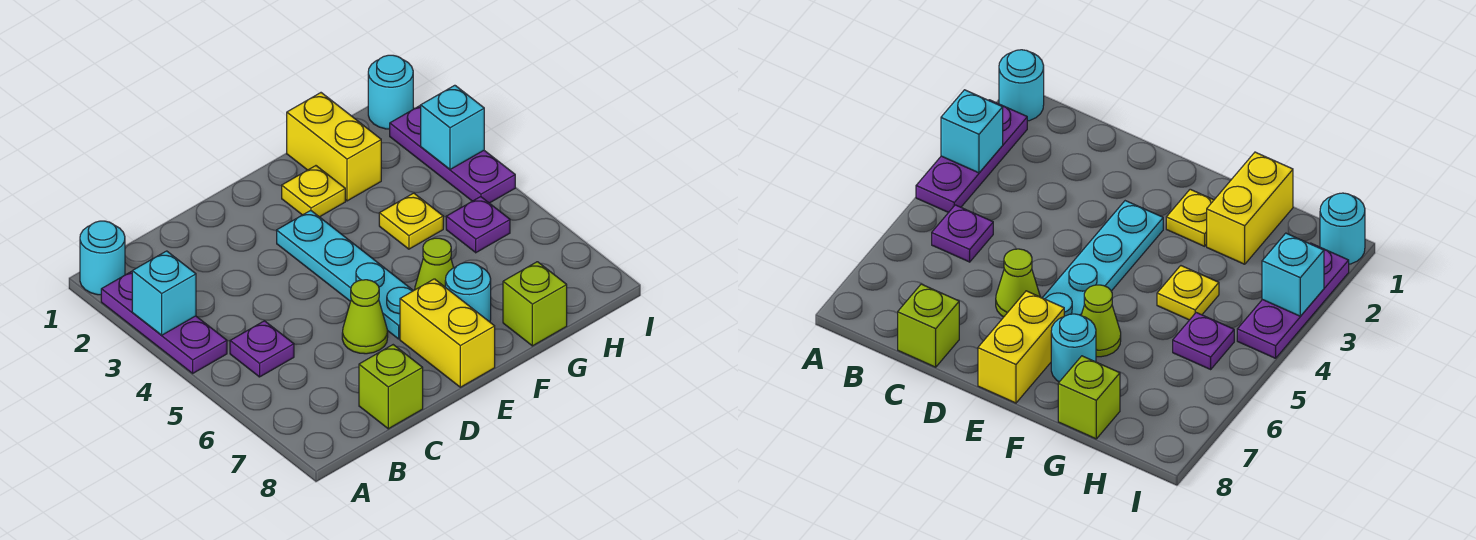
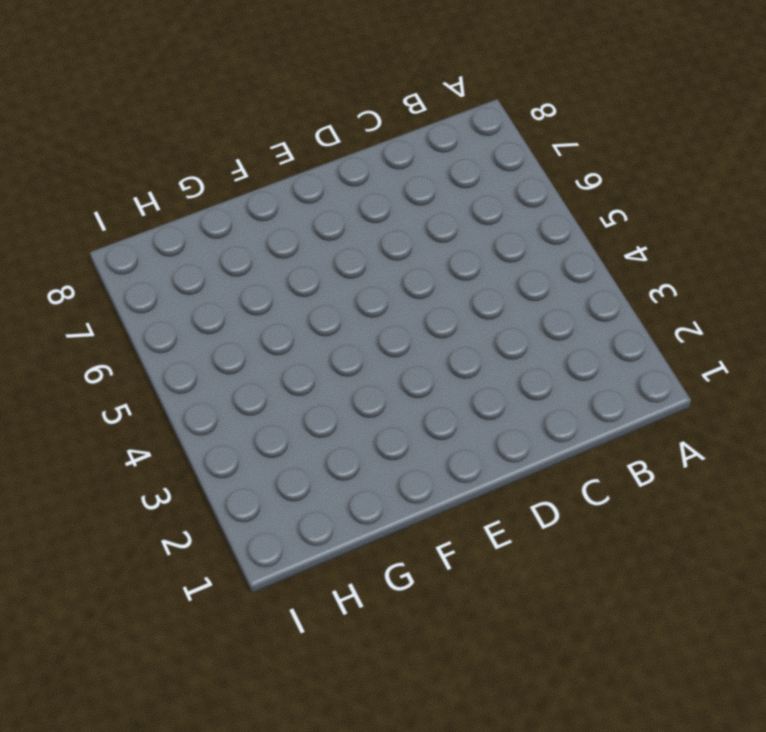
none -> cyan round brick A1 level 1
none -> purple plate A2:A4 level 1
none -> purple plate B5 level 1

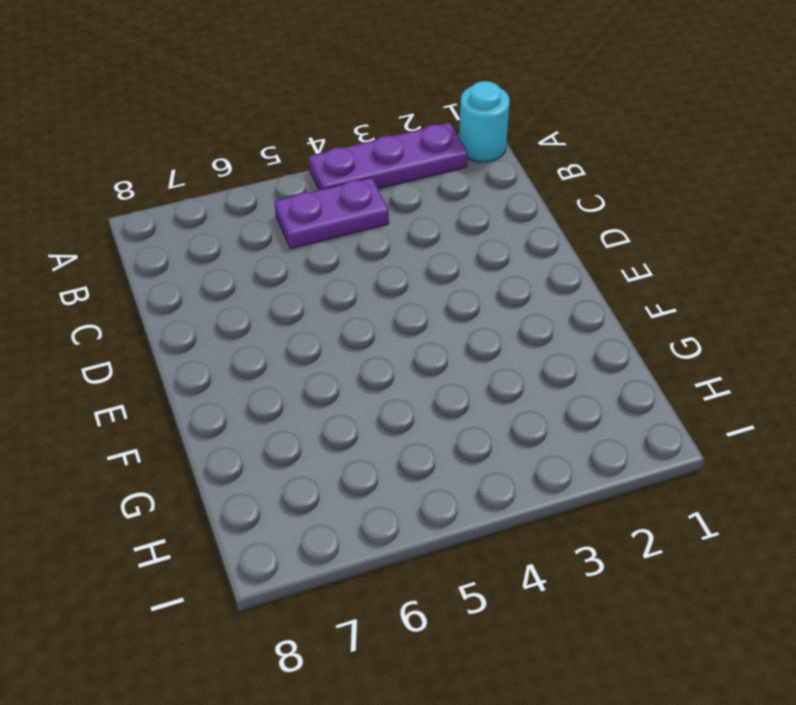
purple plate B4:B5 level 1 -> purple plate B5 level 1
none -> lime brick C8 level 1
none -> lime cone D6 level 1
none -> cyan plate E3:E6 level 1

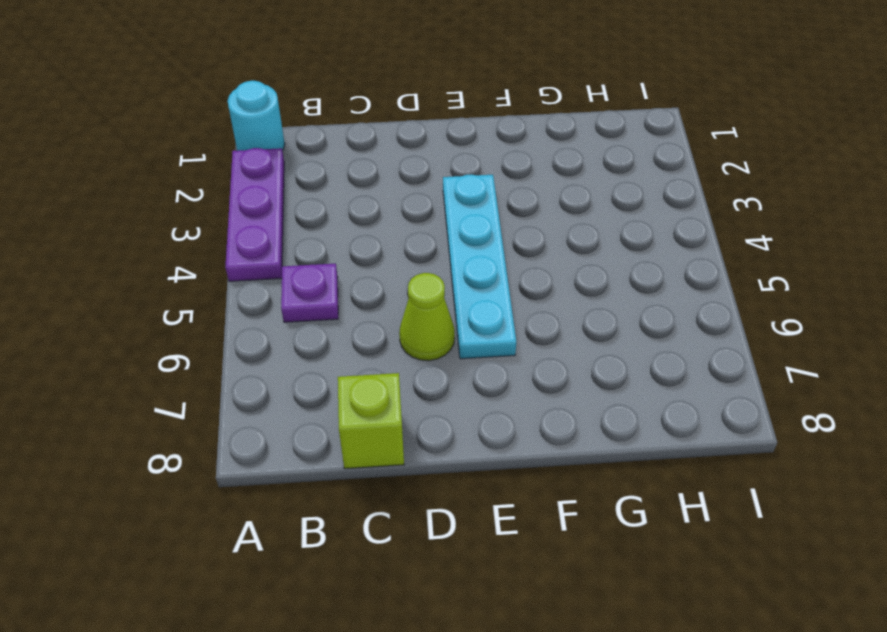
none -> yellow brick E7:E8 level 1
none -> yellow plate F2 level 1
none -> lime cone F6 level 1

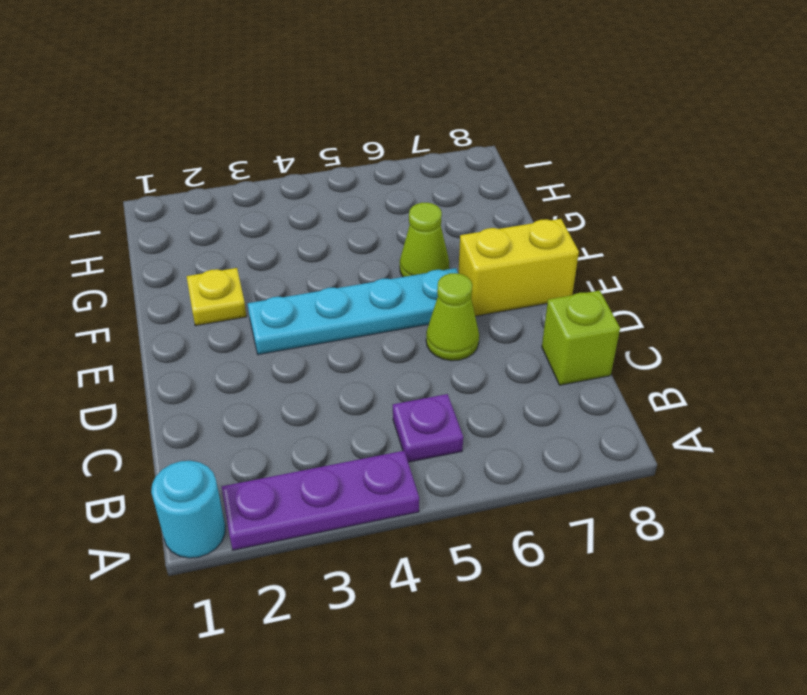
none -> cyan round brick F7 level 1
none -> yellow brick G1:G2 level 1
none -> yellow plate G4 level 1

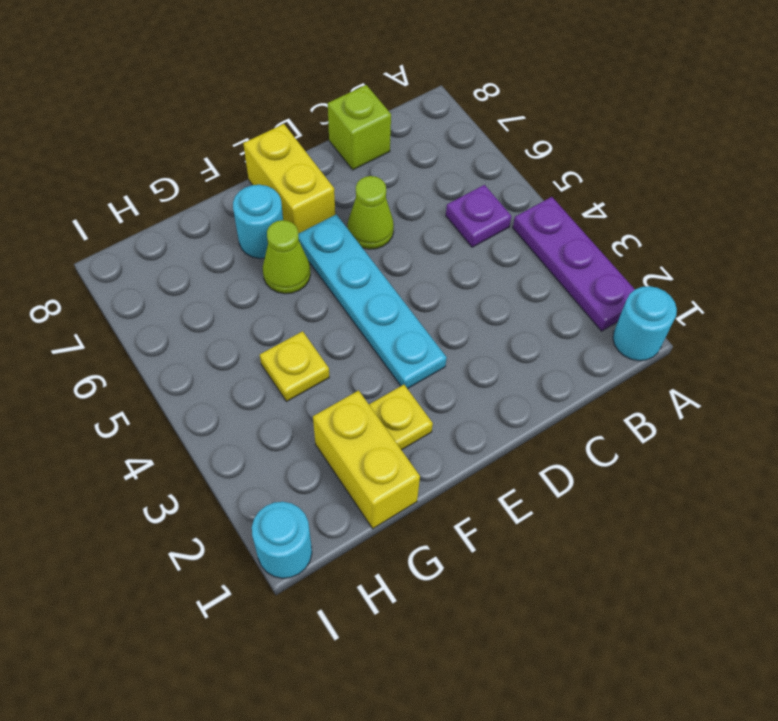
none -> lime brick G8 level 1
none -> purple plate H5 level 1
none -> purple plate I2:I4 level 1

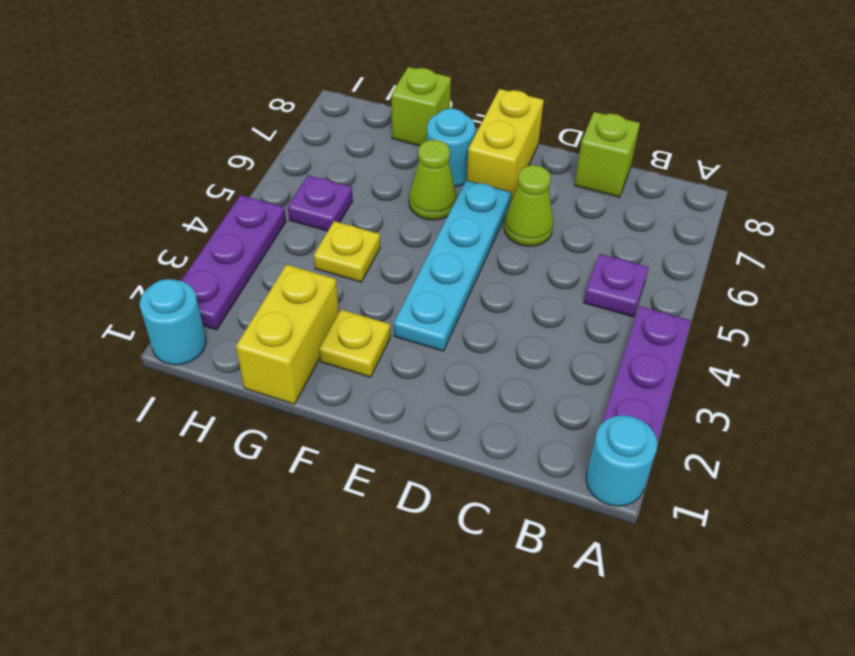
none -> cyan brick A3 level 2
none -> cyan brick I3 level 2

